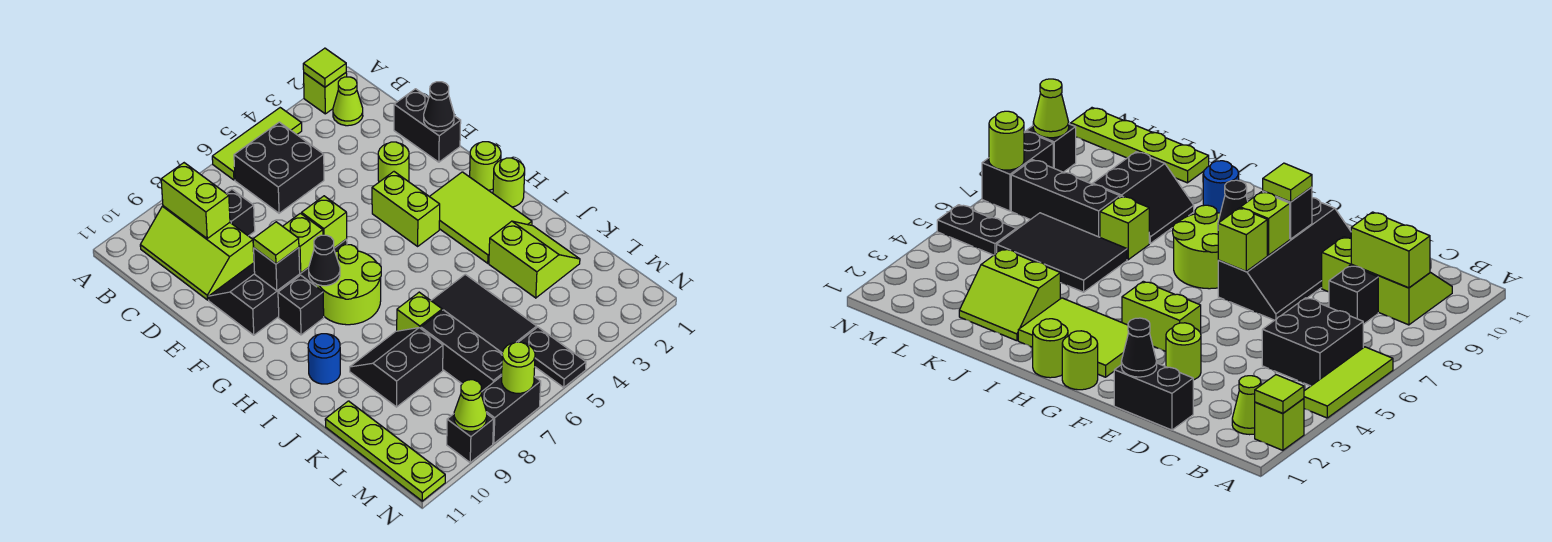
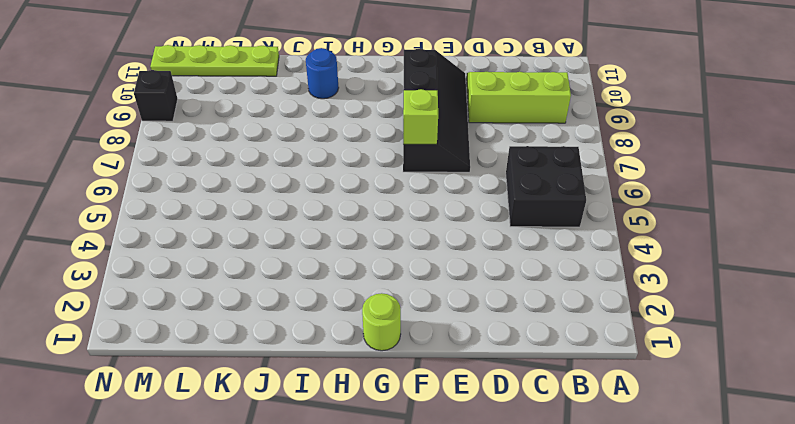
none -> lime brick A2 level 1
none -> lime tile A4:A6 level 1
none -> lime cone B2 level 1
none -> black brick C8 level 1

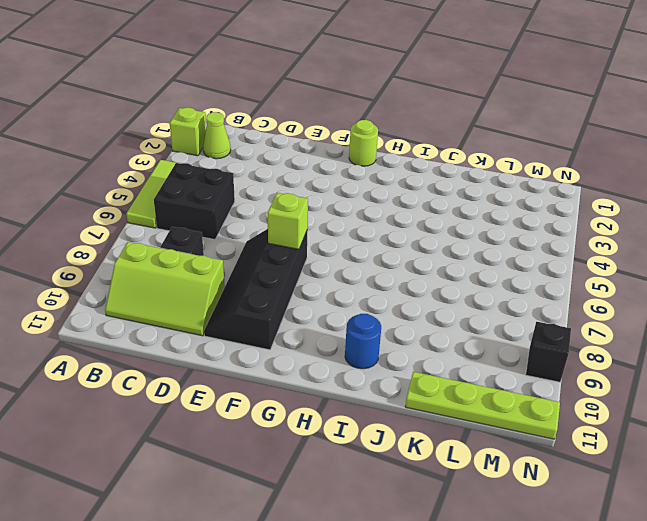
none -> black brick D1:E1 level 1
none -> lime round brick E3 level 1
none -> lime brick F4:G4 level 1
none -> lime tile G2:I3 level 1

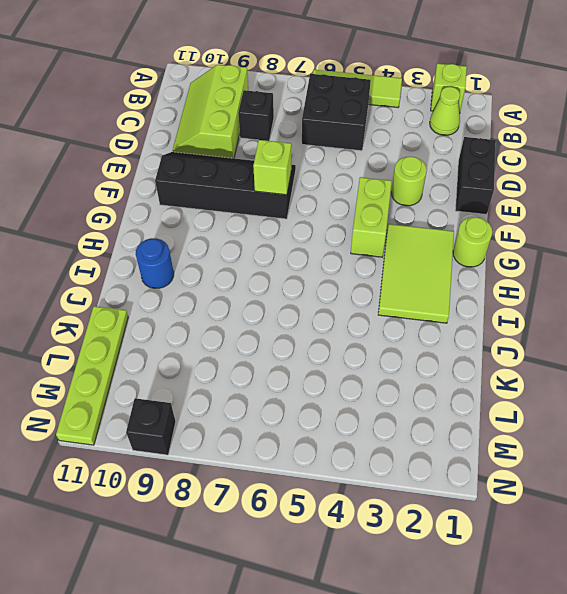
none -> lime round brick G7:H8 level 1
none -> black brick G9 level 1
none -> lime round brick H1 level 1
none -> lime slope J2:K3 level 1 top 3

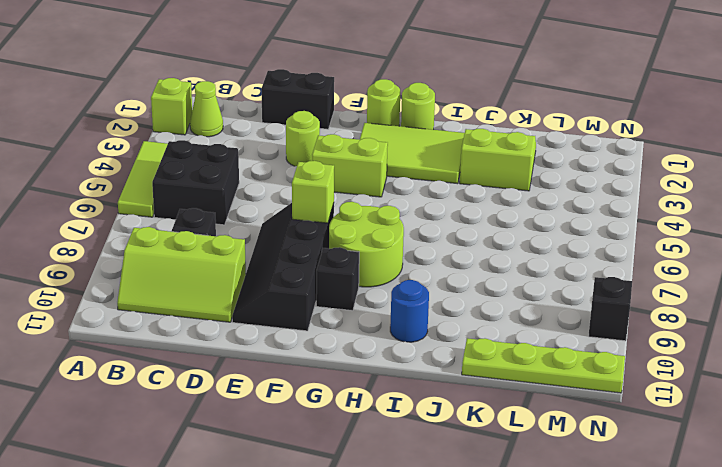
none -> black tile J5:L6 level 1
none -> lime brick J7 level 1
none -> black slope J8:K9 level 1 top K
none -> black brick K7:M7 level 1

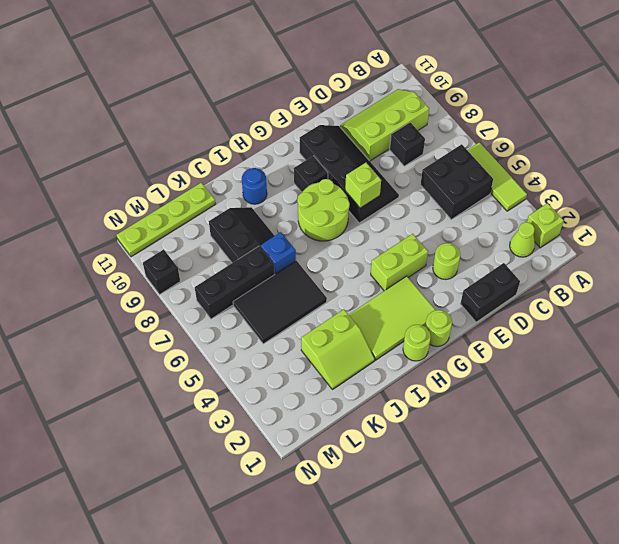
blue brick J7 level 1 -> lime brick J7 level 1
none -> black plate M5:N5 level 1
none -> black brick N7:N8 level 1
none -> lime tile A2 level 2
none -> lime brick B9:C9 level 2

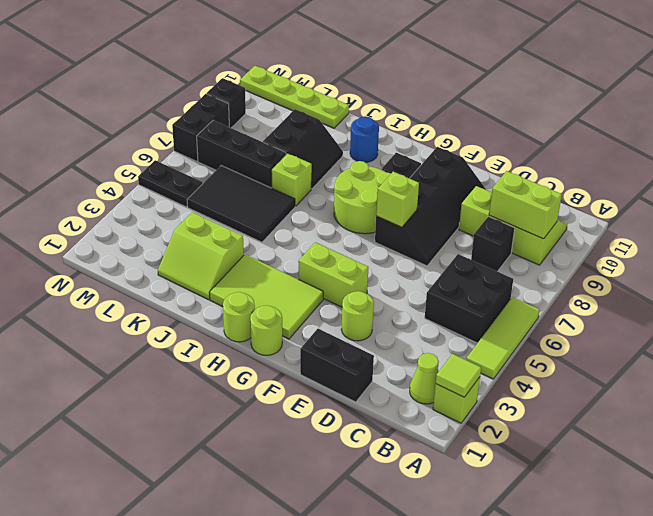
none -> black cone E1 level 2
none -> lime brick F8 level 2
none -> black brick F9 level 2
none -> black cone G8 level 2

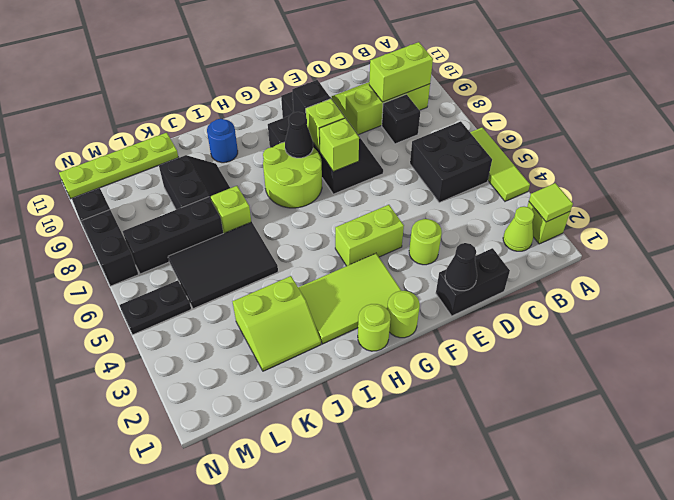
none -> lime round brick N7 level 2
none -> lime cone N9 level 2
none -> lime tile F9 level 3

